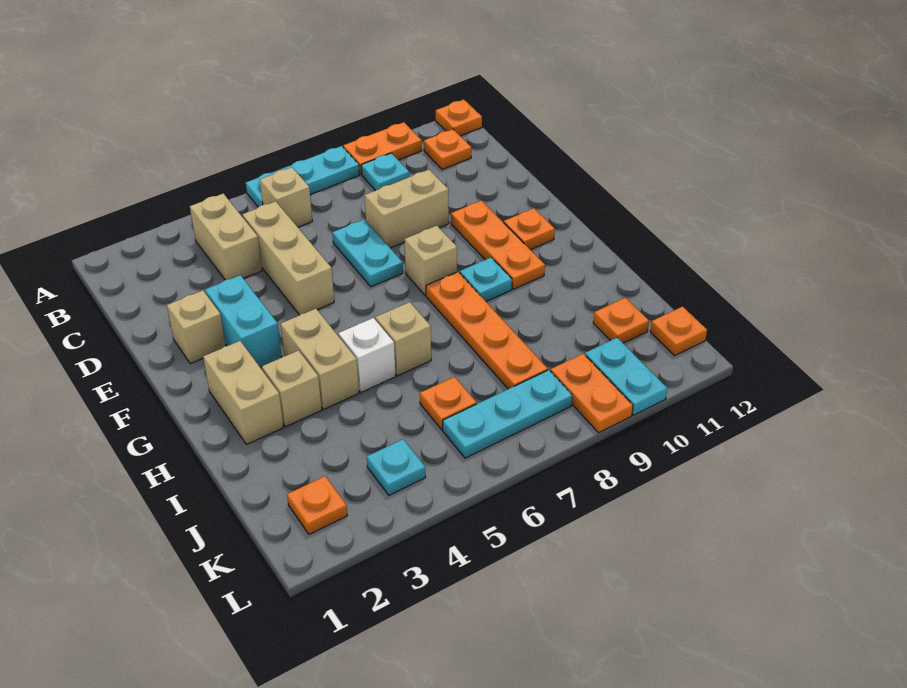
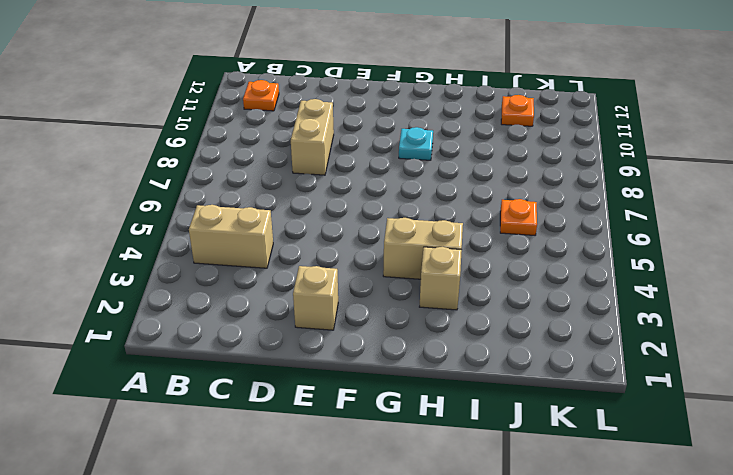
none -> cyan plate A6:A8 level 1
none -> orange plate A9:A10 level 1
none -> orange plate A12 level 1
none -> tan brick B6 level 1

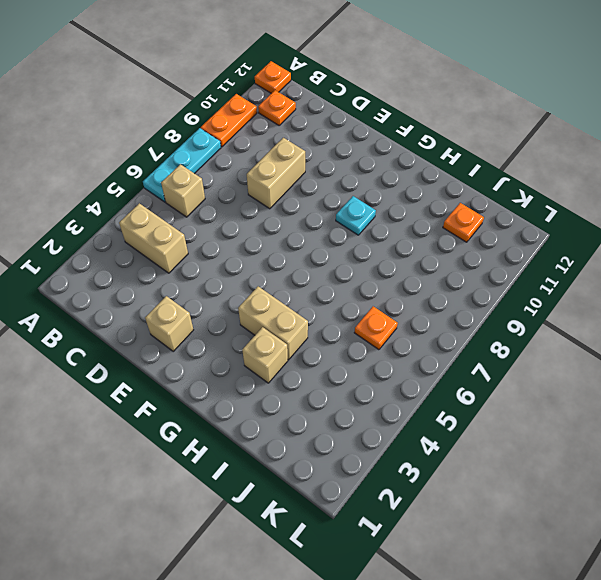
none -> cyan plate B9 level 1
none -> tan brick C5:E5 level 1
none -> cyan plate D7:E7 level 1
none -> cyan brick E3:F3 level 1

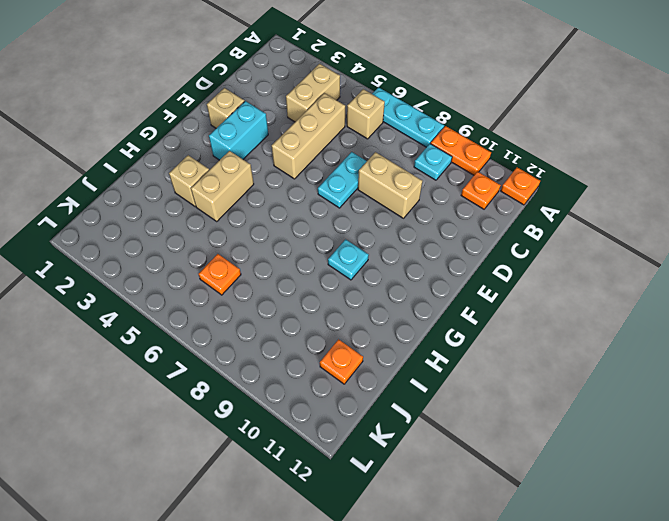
none -> orange plate E10:G10 level 1
none -> tan brick F8 level 1
none -> orange plate F11 level 1
none -> tan brick G2:H2 level 1

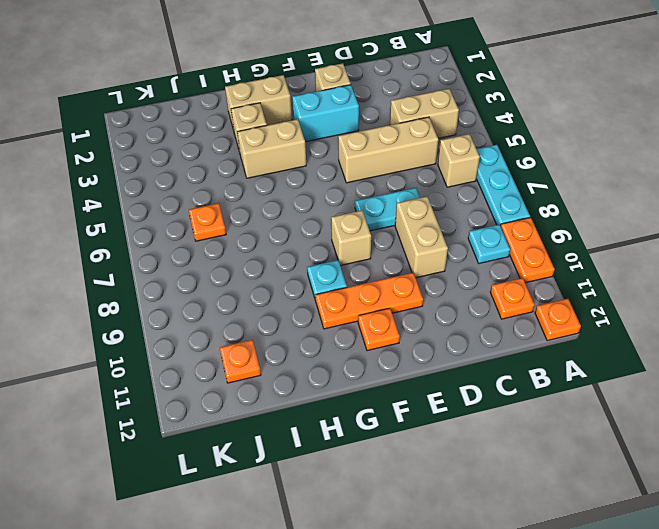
none -> orange plate G8:J8 level 1
none -> white brick H5 level 1
none -> tan brick H6 level 1
none -> orange plate K2 level 1

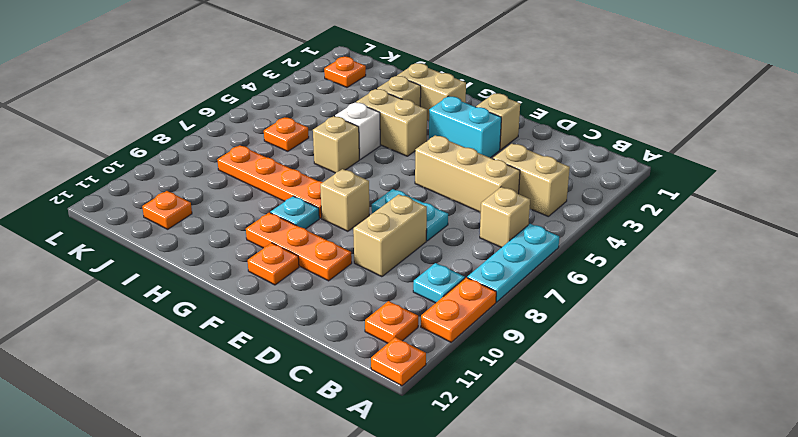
none -> cyan plate K4 level 1
none -> cyan plate K6:K8 level 1
none -> orange plate K9:L9 level 1
none -> cyan plate K10:L10 level 1

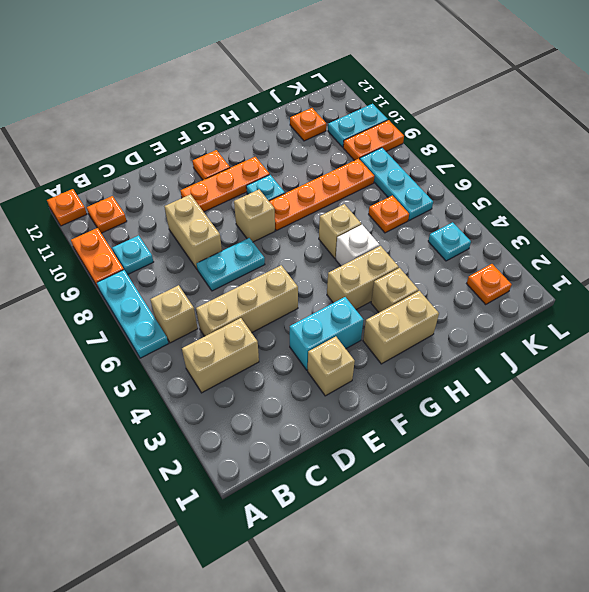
none -> orange plate K12 level 1

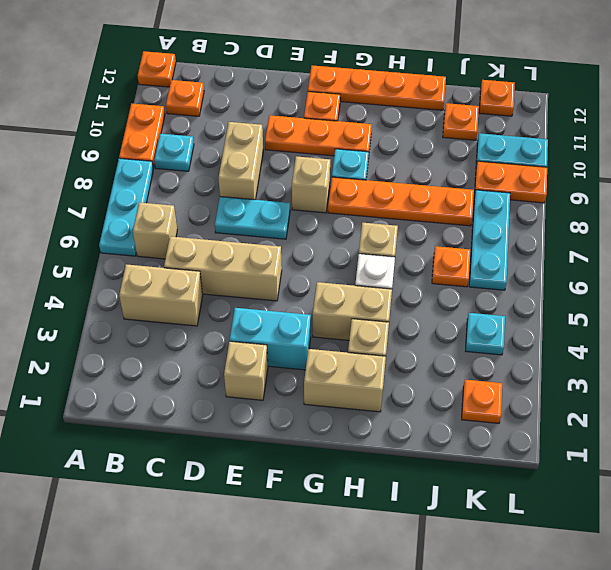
orange plate F12:I12 level 1 -> none

